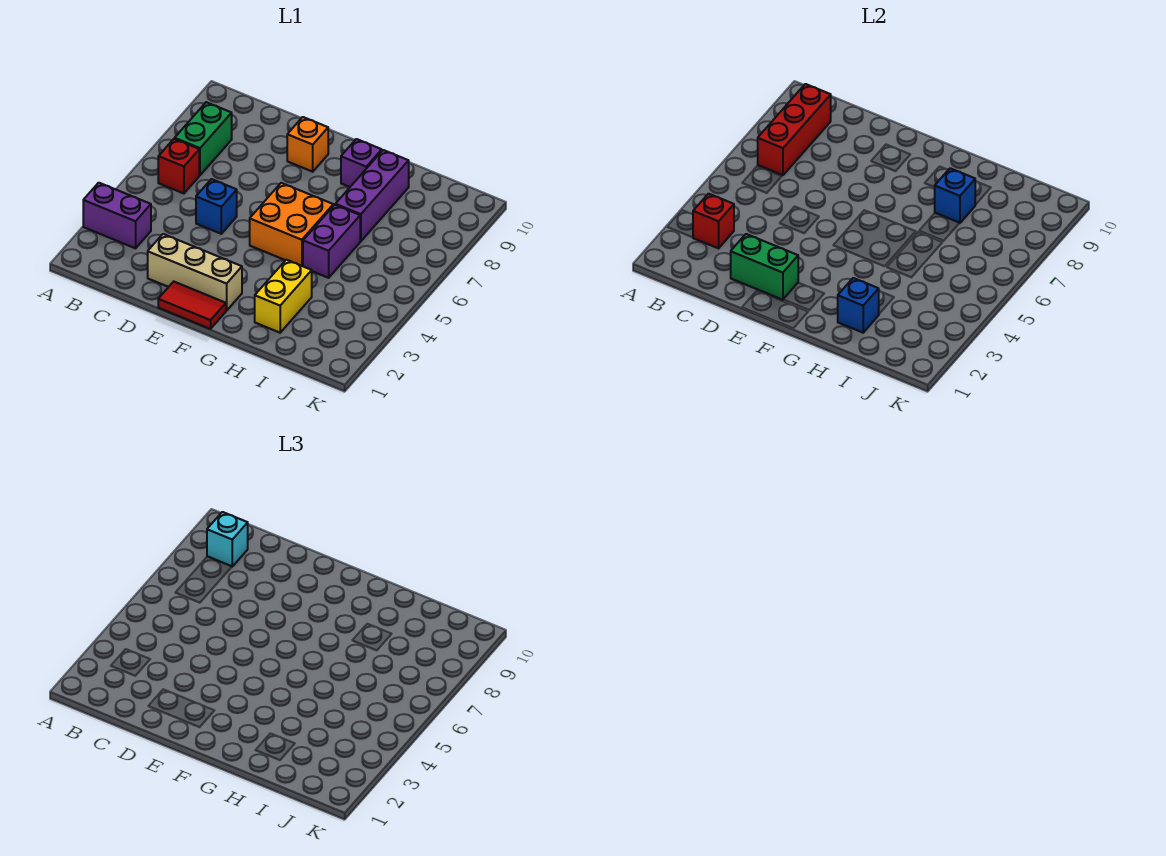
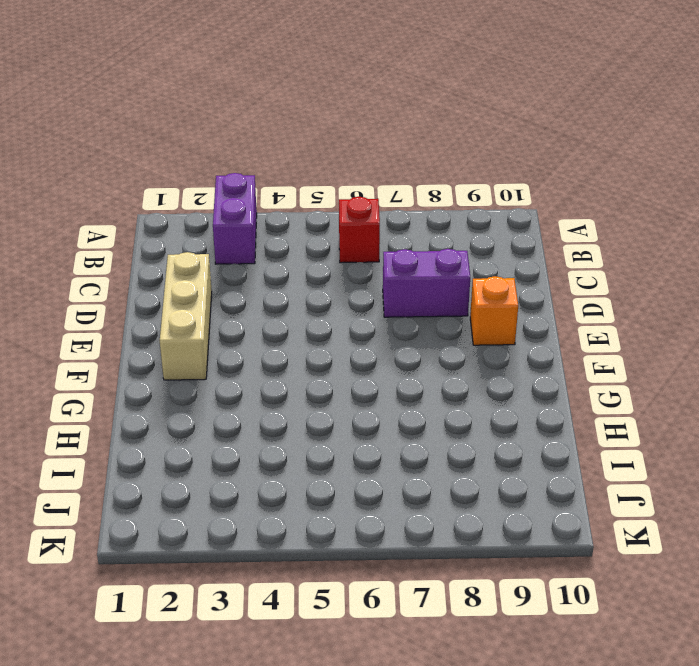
purple brick D7:D8 level 1 -> purple brick H5:H6 level 1
none -> green brick B7:B8 level 1
none -> blue brick D5 level 1
none -> red tile E1:F1 level 1

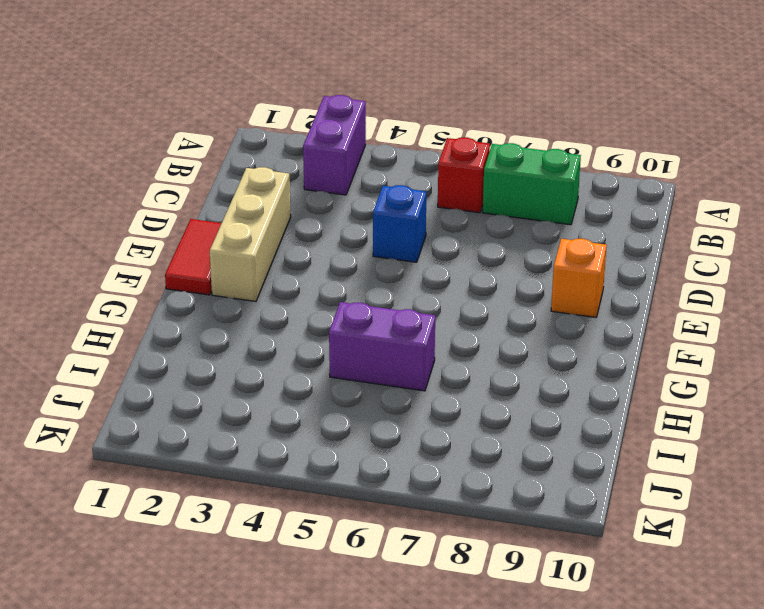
none -> orange brick F5:G6 level 1
none -> purple brick G9 level 1
none -> yellow brick H2:H3 level 1

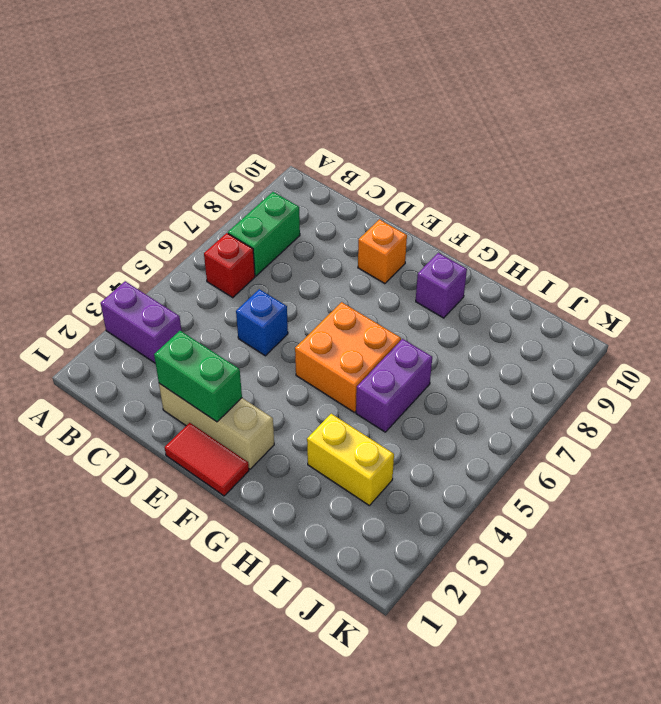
yellow brick H3:I3 level 1 -> yellow brick H2:H3 level 1
none -> purple brick H7:H9 level 1
none -> red brick B3 level 2
none -> red brick B7:B9 level 2

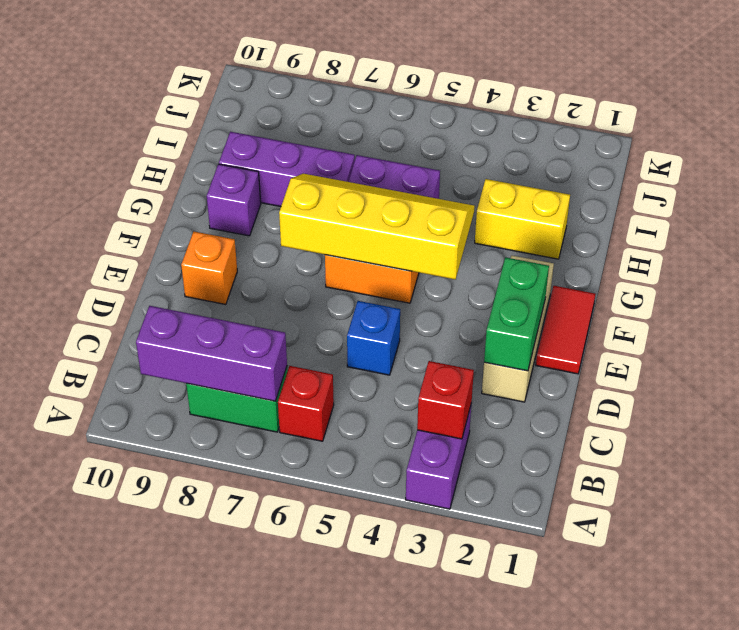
purple brick B7:B9 level 2 -> red brick B7:B9 level 2
yellow slope F4:G7 level 2 top F -> none
none -> blue brick H2 level 2
none -> blue brick H8 level 2
none -> cyan brick B9 level 3

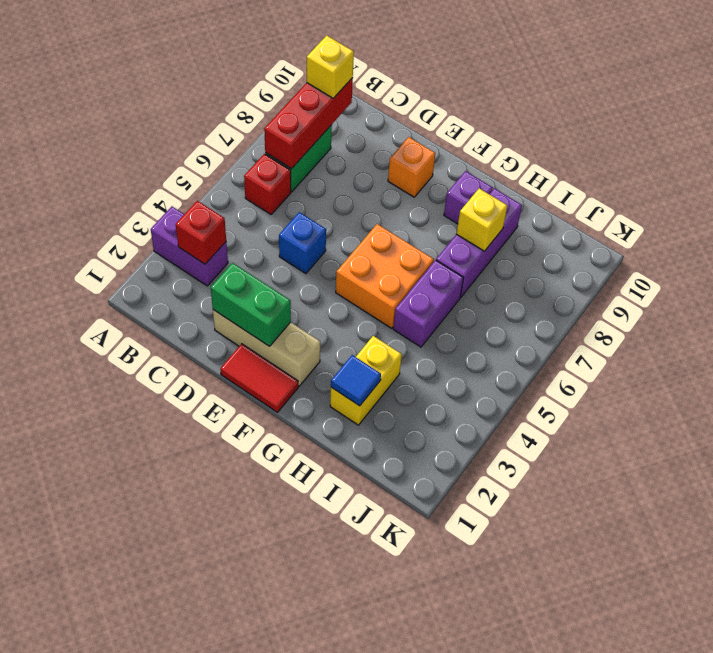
yellow brick B9 level 3 -> cyan brick B9 level 3
blue tile H2 level 2 -> blue brick H2 level 2
yellow brick H8 level 2 -> blue brick H8 level 2

